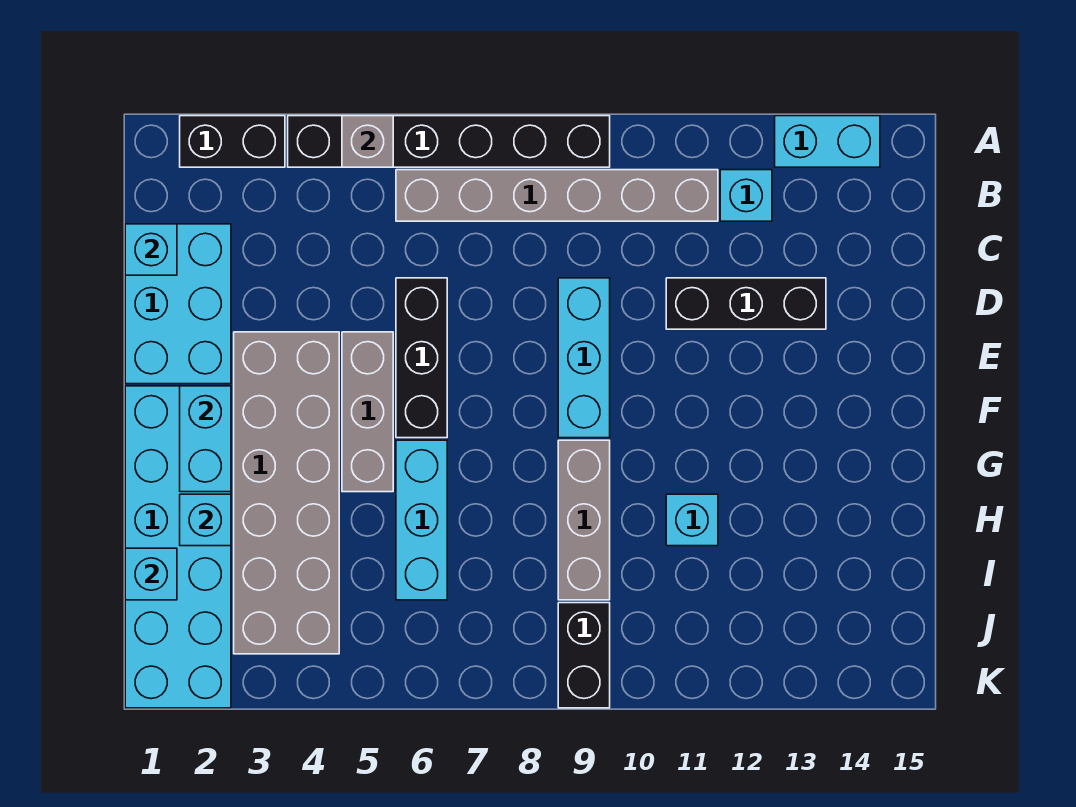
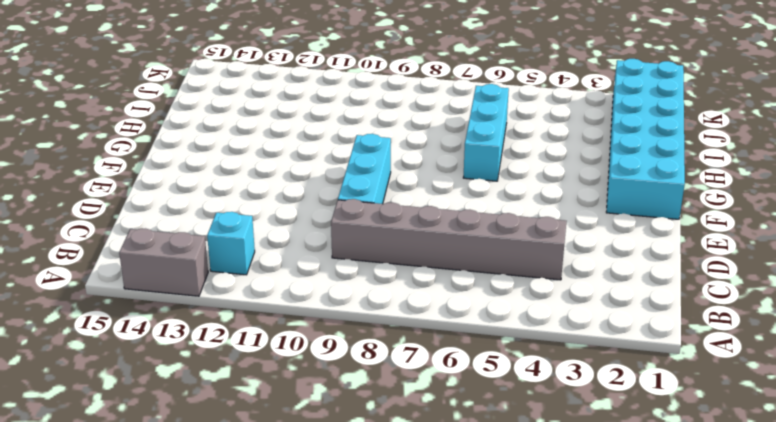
grey brick A13:A14 level 1 -> cyan brick A13:A14 level 1
grey brick C4:C9 level 1 -> grey brick B6:B11 level 1
none -> black brick A2:A3 level 1
none -> black brick A4:A9 level 1
none -> cyan brick C1:E2 level 1

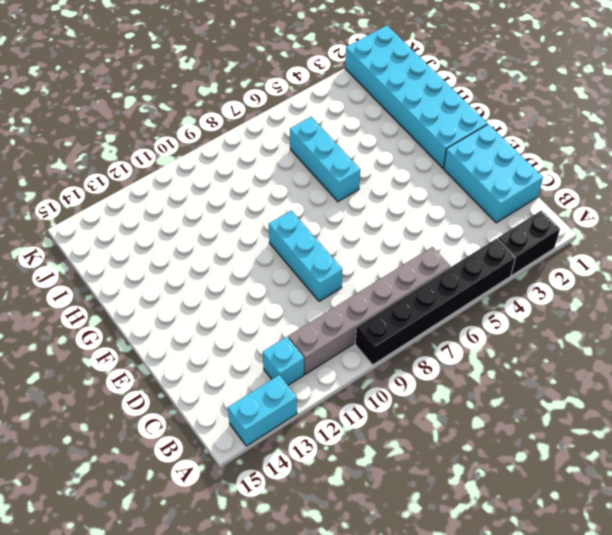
none -> black brick D6:F6 level 1
none -> black brick D11:D13 level 1
none -> grey brick E3:J4 level 1

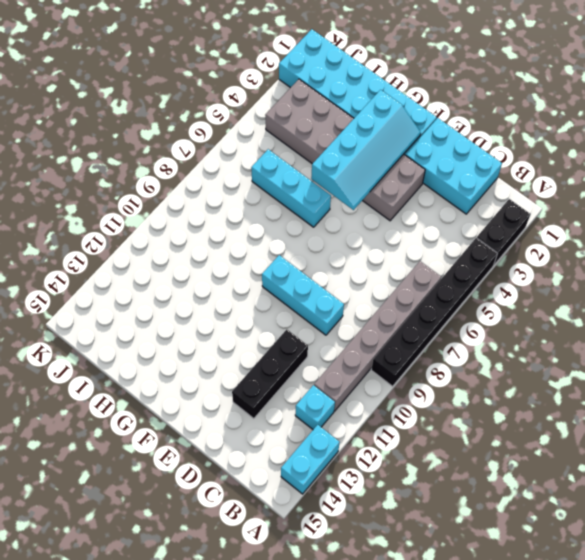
cyan slope F2:G5 level 2 top G -> cyan brick F2:G2 level 2
none -> black brick D6:F6 level 1
none -> grey brick E5:G5 level 1
none -> grey brick G9:I9 level 1

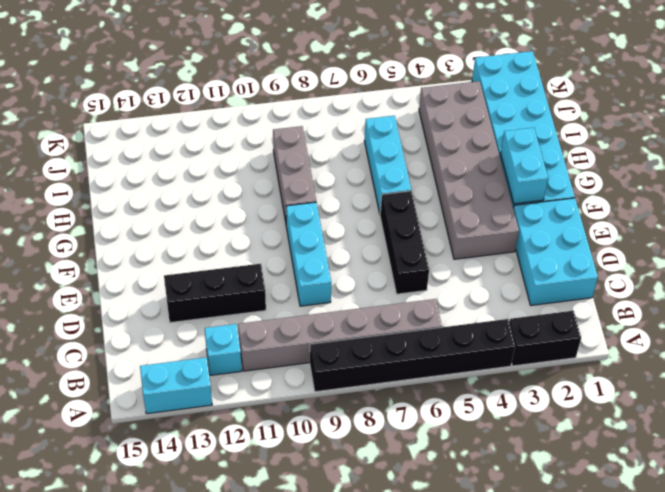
none -> grey brick E5:G5 level 1
none -> cyan brick H11 level 1
none -> black brick J9:K9 level 1

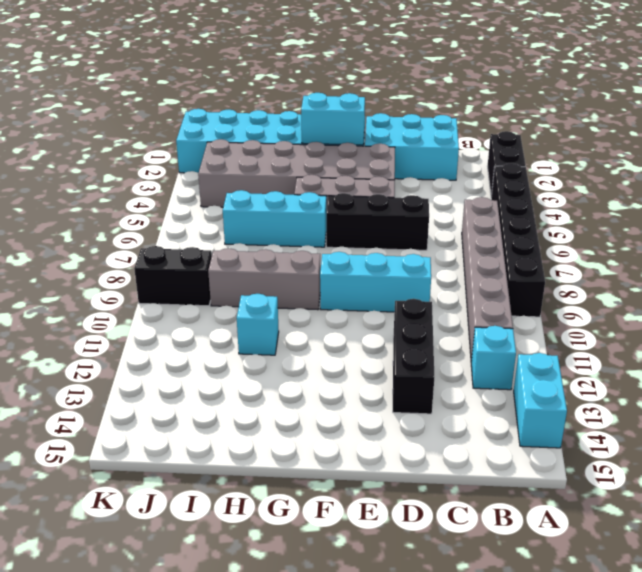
none -> grey brick A5 level 2
none -> cyan brick C1 level 2
none -> cyan brick H2 level 2

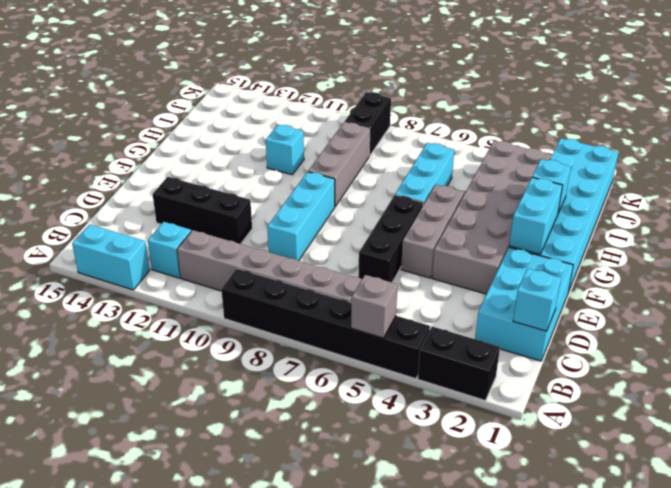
none -> cyan brick I1 level 2

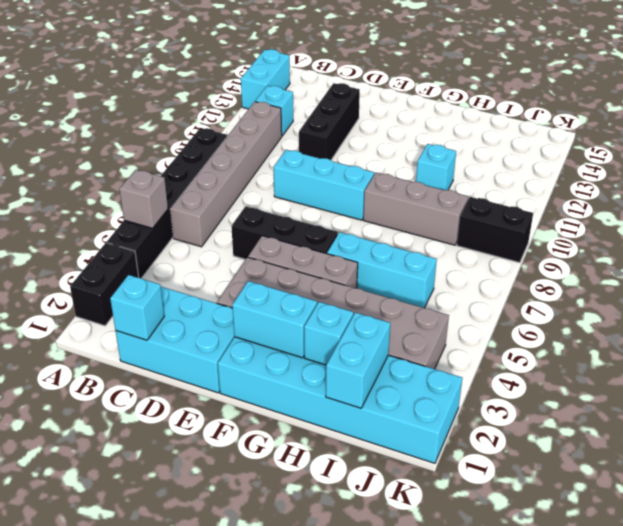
cyan brick I1:I2 level 2 -> cyan brick I1 level 2

